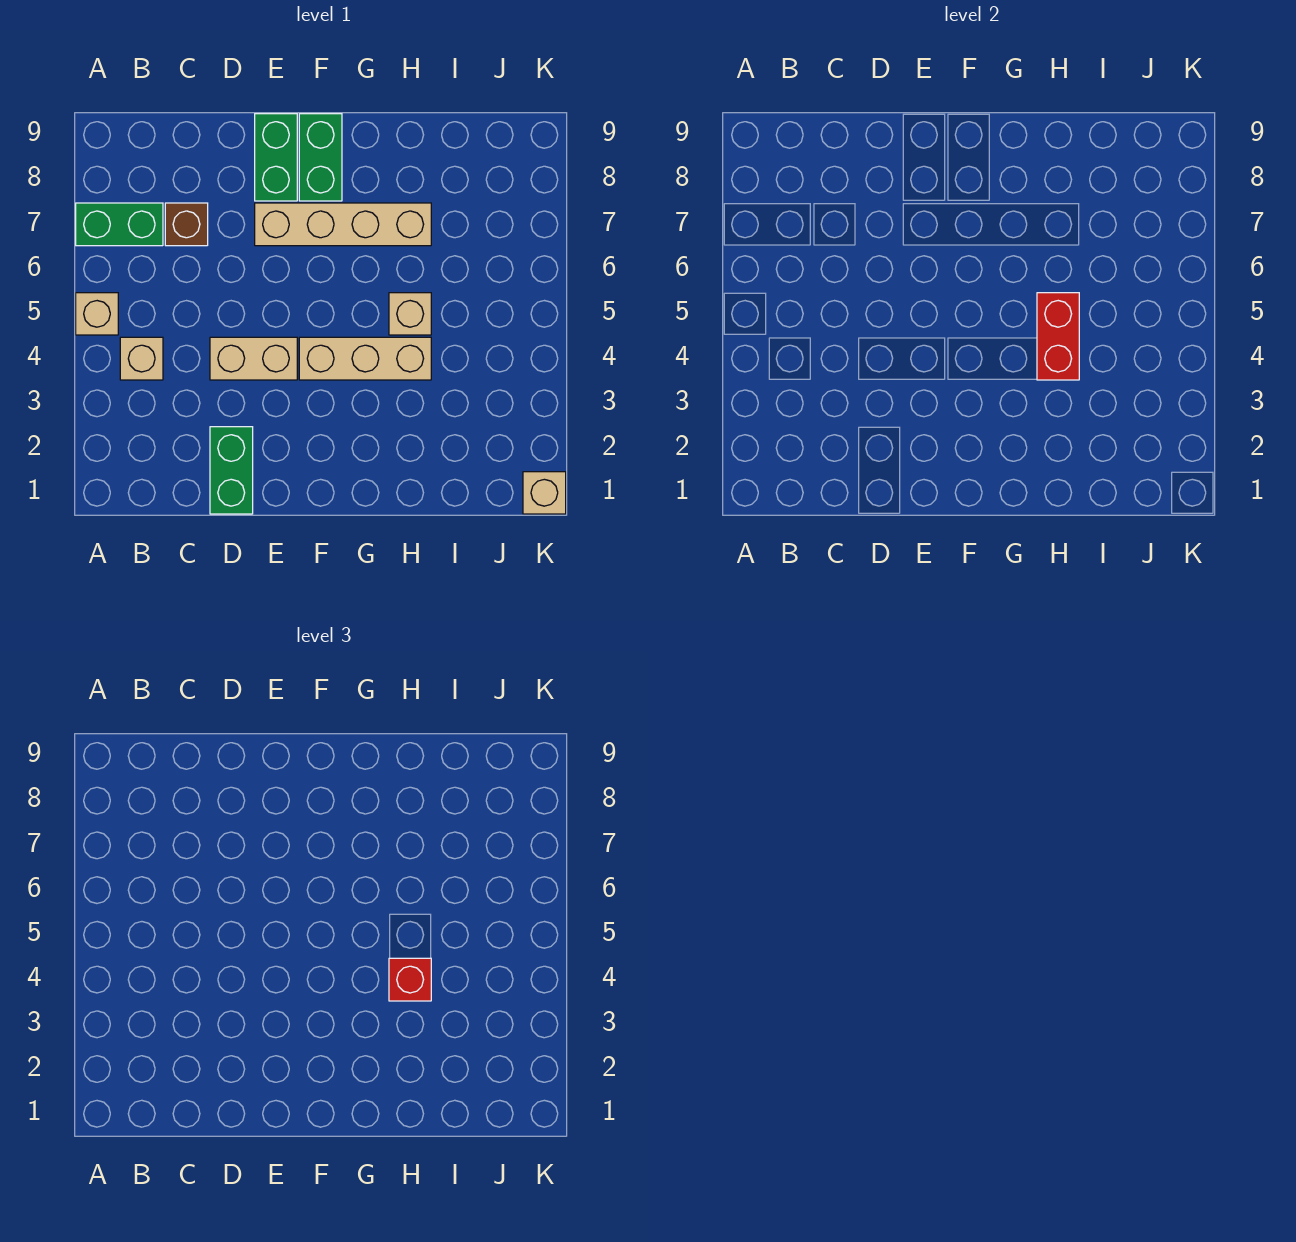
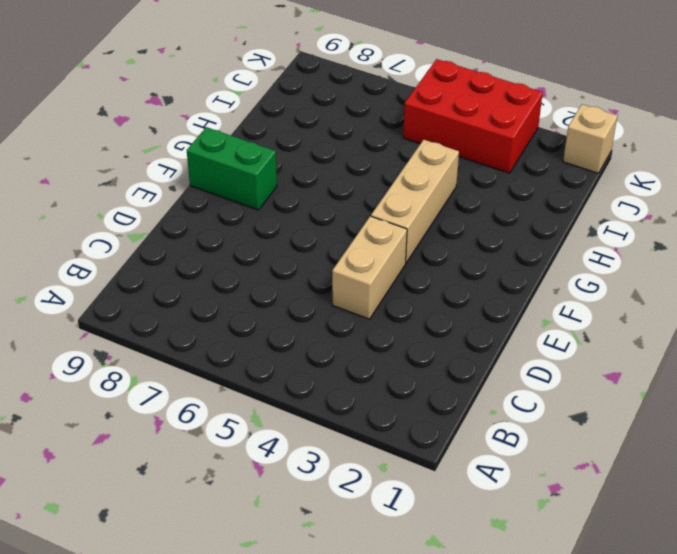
red brick J3:K5 level 1 -> none
none -> tan brick A5 level 1
none -> green brick A7:B7 level 1
none -> tan brick B4 level 1

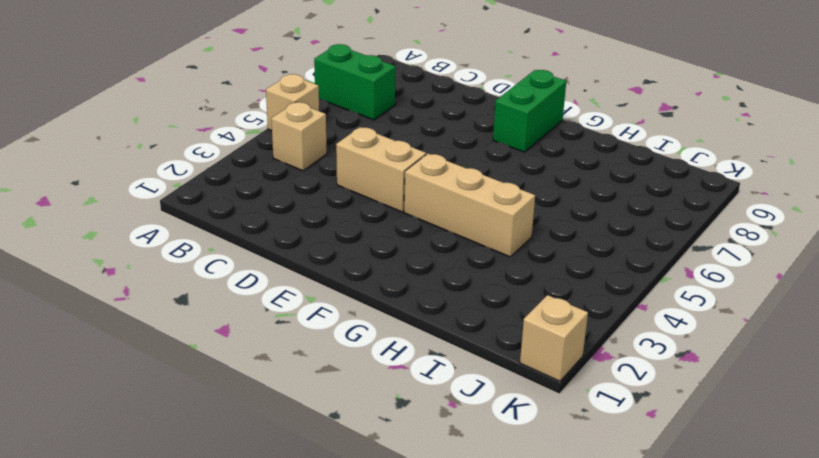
none -> brown brick C7 level 1
none -> green brick D1:D2 level 1
none -> tan brick E7:H7 level 1

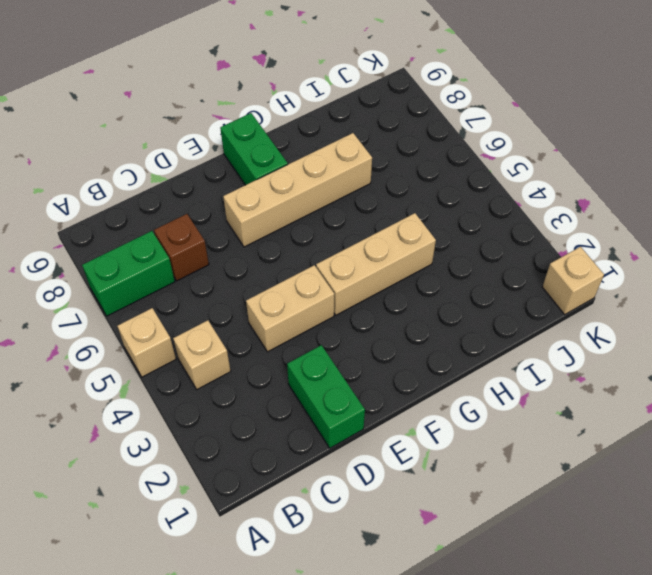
none -> green brick E8:E9 level 1
none -> tan brick H5 level 1
none -> red brick H4:H5 level 2

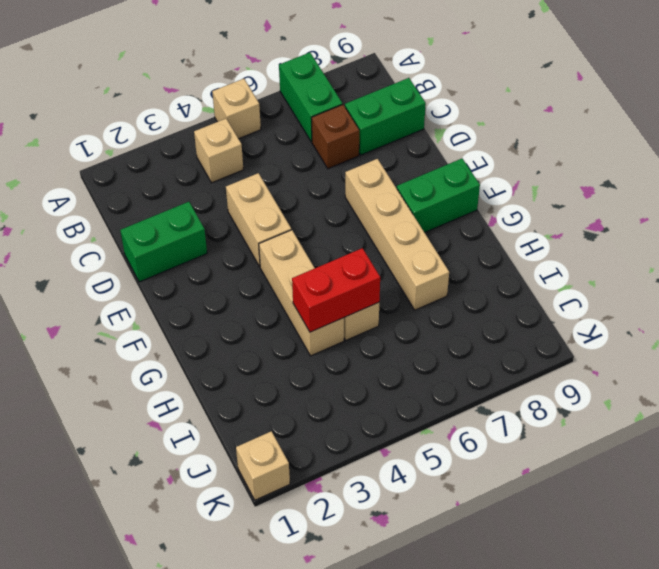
green brick C8:C9 level 1 -> green brick E8:E9 level 1
none -> red brick H4 level 3

